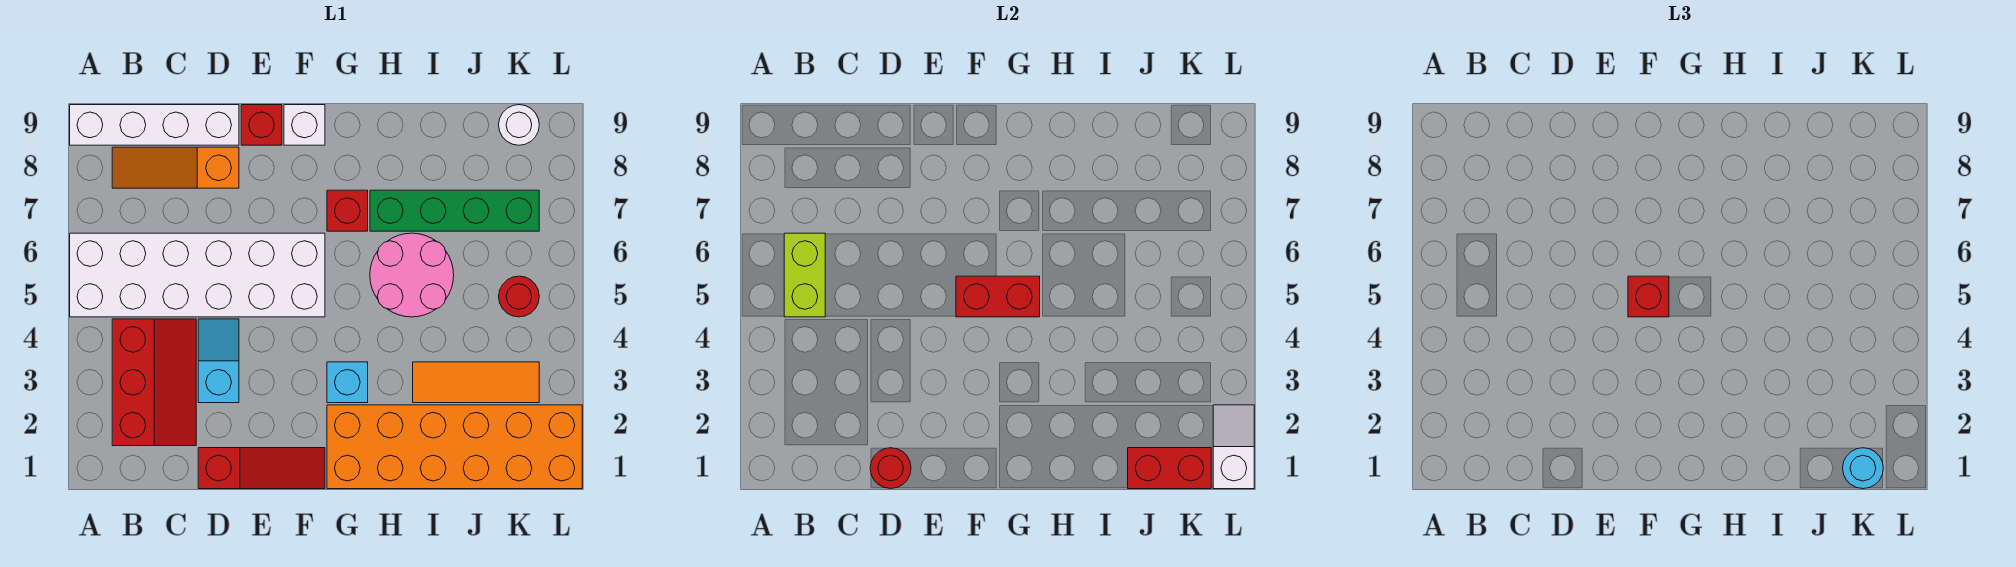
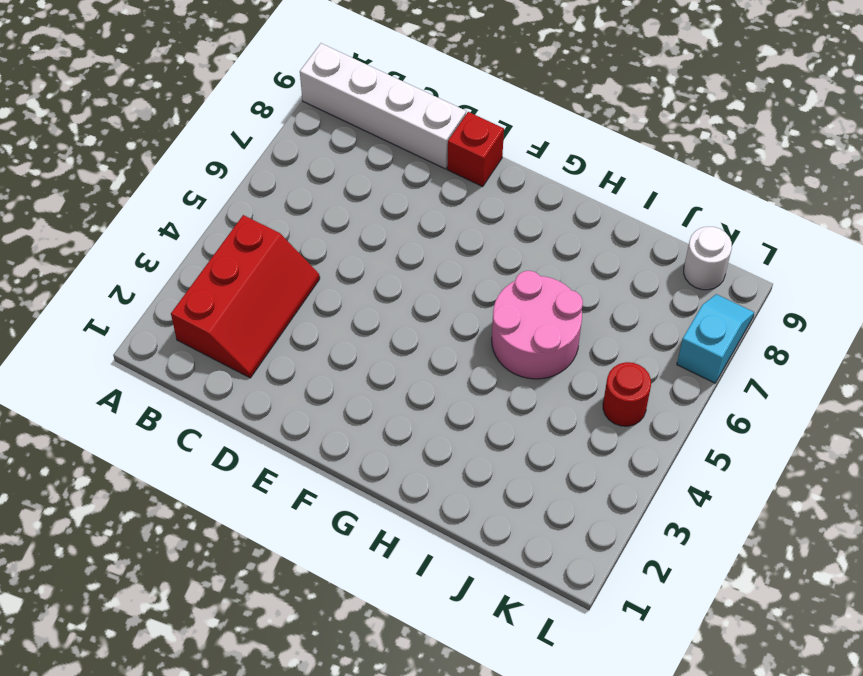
cyan slope L7:L8 level 1 top 7 -> cyan slope D3:D4 level 1 top 3
none -> white brick A5:F6 level 1
none -> orange slope B8:D8 level 1 top D
none -> red slope D1:F1 level 1 top D

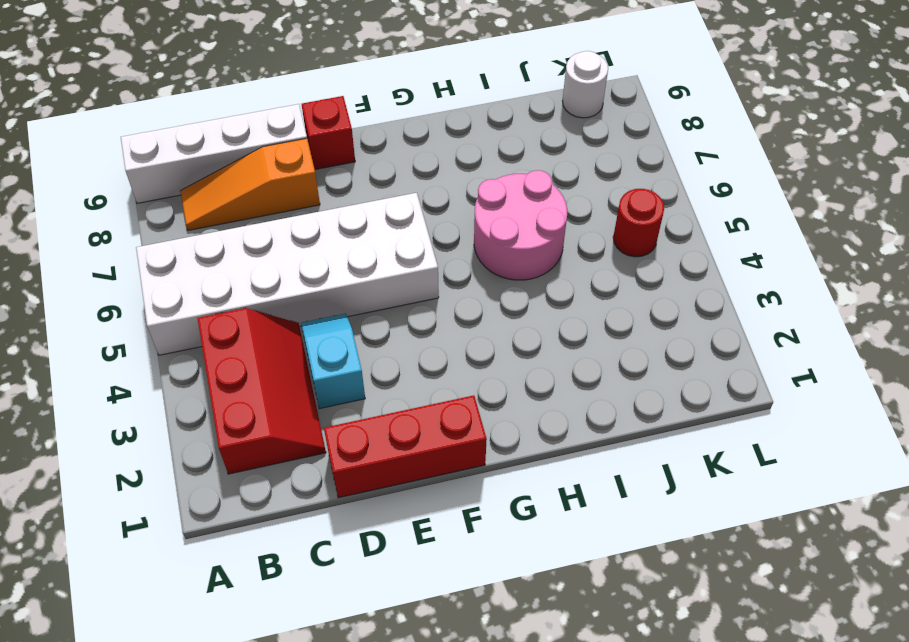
red brick D1:F1 level 1 -> red slope D1:F1 level 1 top D
none -> white brick F9 level 1
none -> orange brick G1:L2 level 1
none -> cyan brick G3 level 1

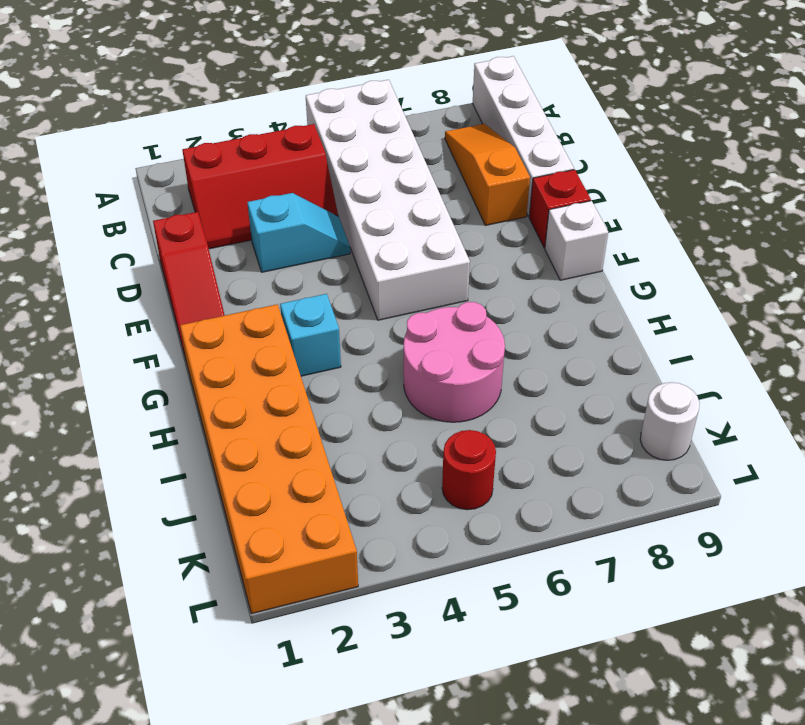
none -> red brick G7 level 1
none -> green brick H7:K7 level 1
none -> orange tile I3:K3 level 1

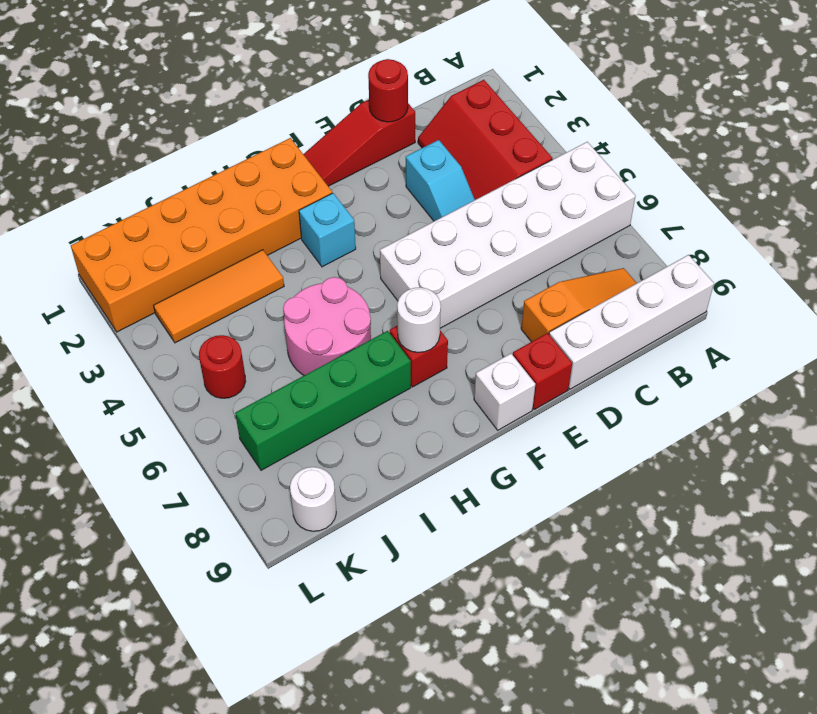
white round brick G7 level 2 -> none
none -> lime brick B5:B6 level 2
none -> red brick F5:G5 level 2
none -> red brick J1:K1 level 2

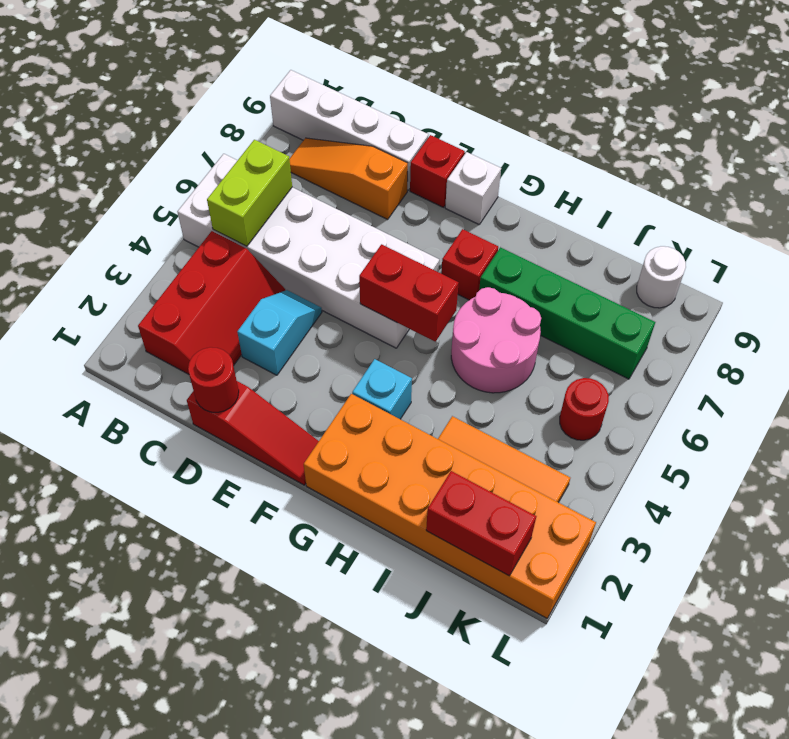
none -> white slope L1:L2 level 2 top 1
none -> red brick F5 level 3
none -> cyan round brick K1 level 3

